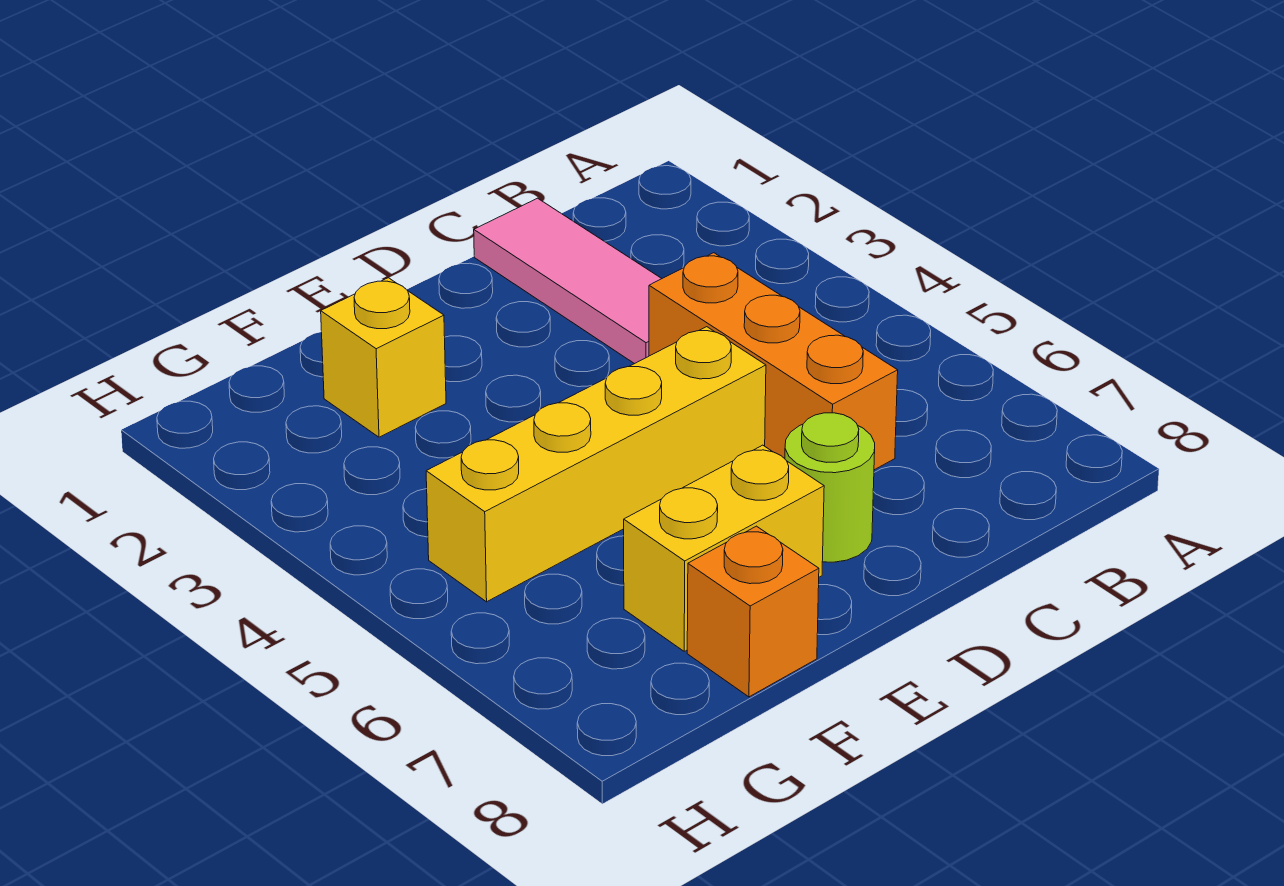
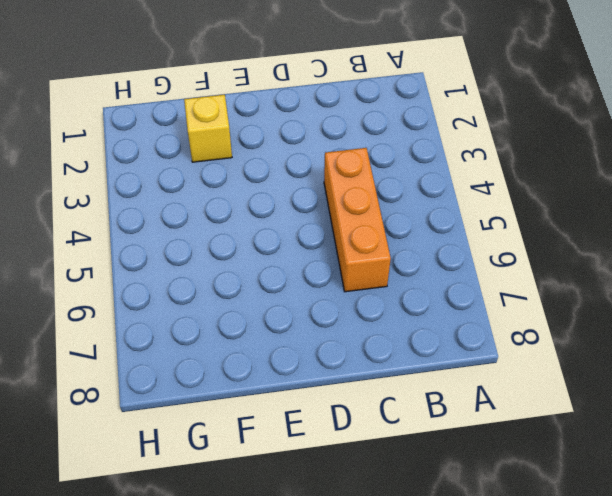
none -> pink tile C1:C3 level 1
none -> yellow brick D5:G5 level 1

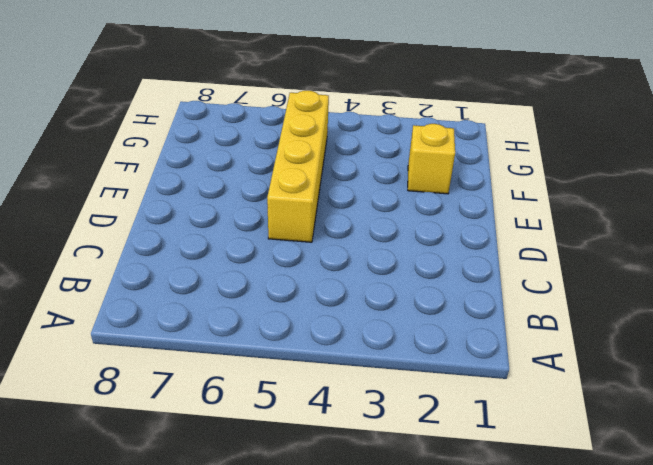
none -> pink tile C1:C3 level 1
none -> orange brick C4:C6 level 1

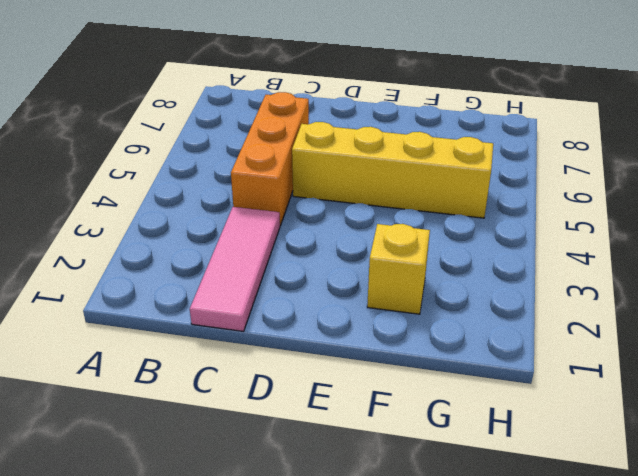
none -> lime round brick D7 level 1
none -> yellow brick E7:F7 level 1

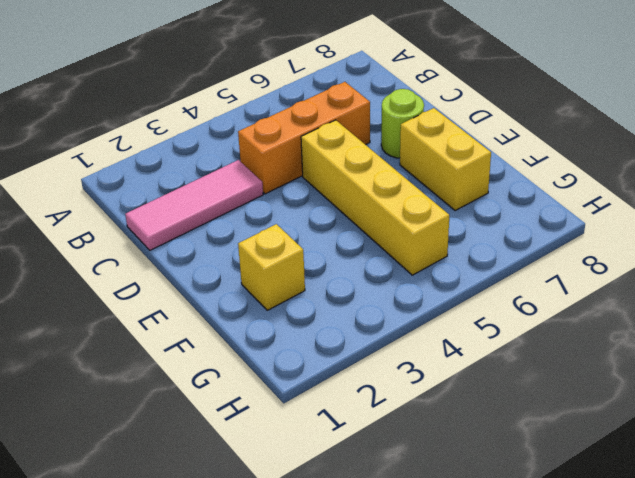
none -> orange brick F8 level 1

